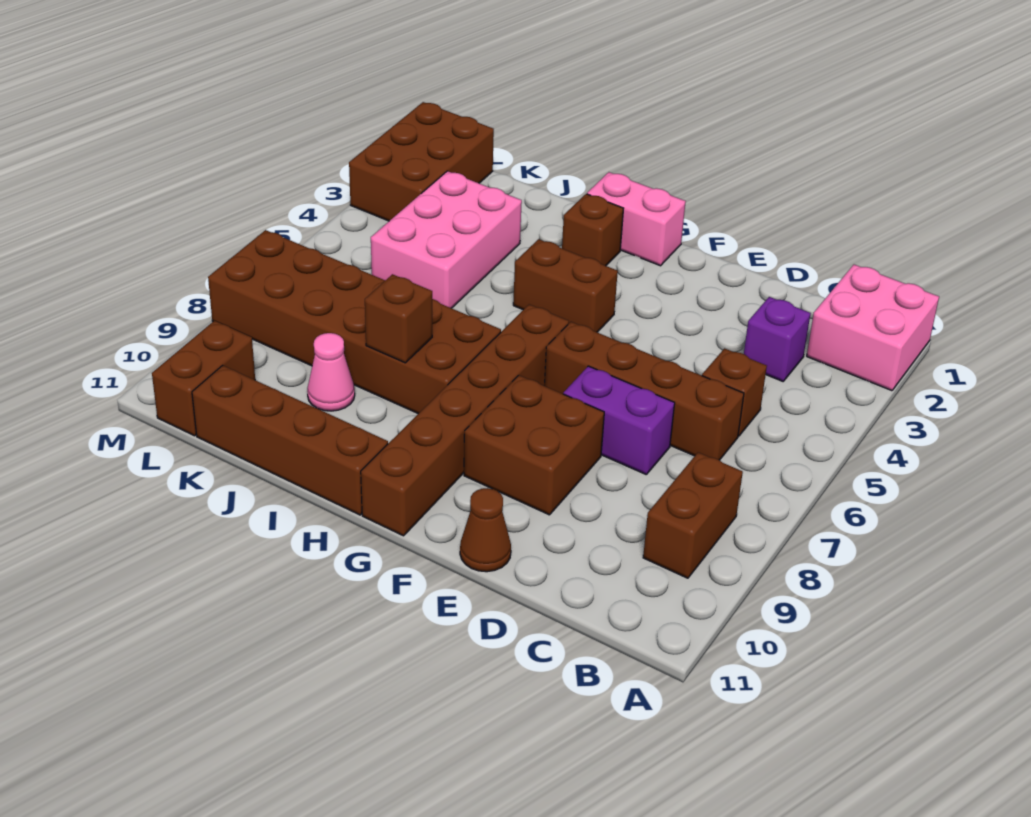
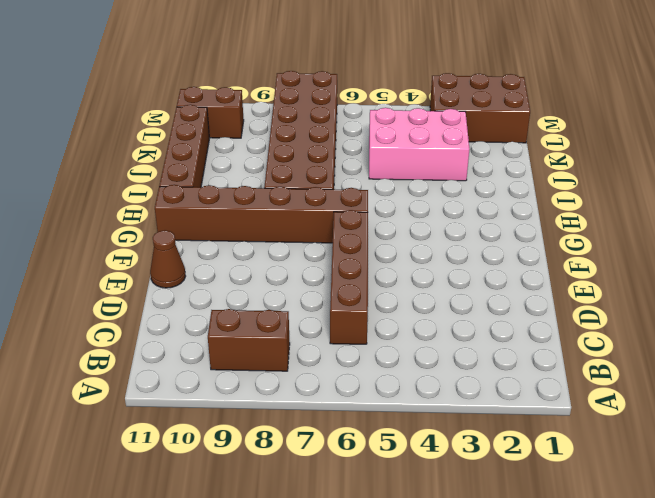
none -> pink brick A1:B2 level 1
none -> purple brick C3 level 1
none -> brown brick C5 level 1

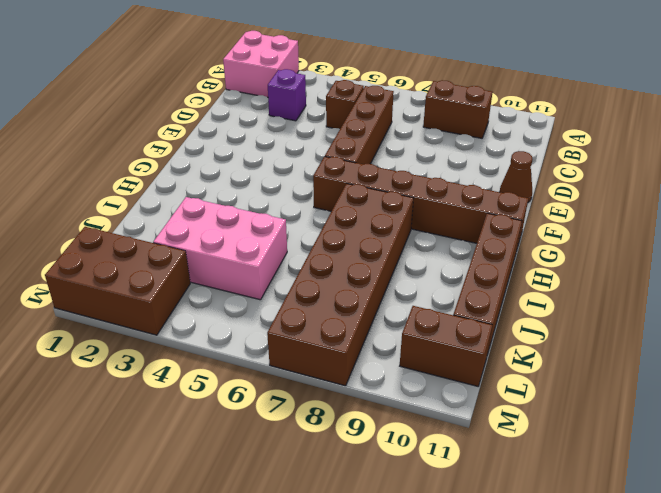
none -> purple brick D7:E7 level 1
none -> brown brick E8:F9 level 1
none -> pink brick G1:H1 level 1

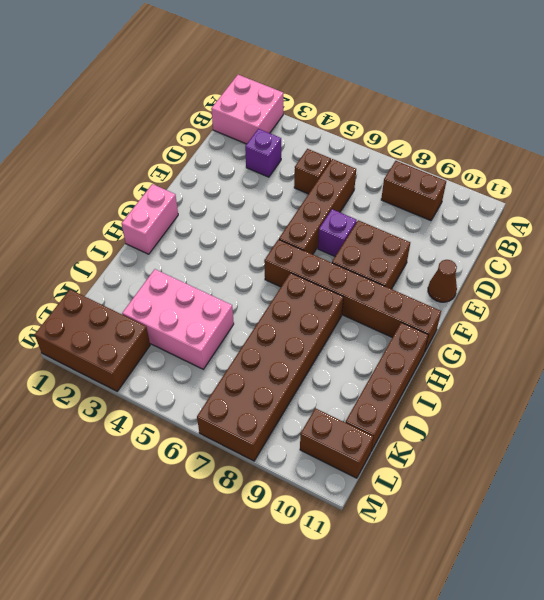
purple brick E7 level 1 -> purple brick D7:E7 level 1
none -> brown brick G4:H4 level 1
none -> brown brick H2 level 1
none -> pink cone J9 level 1

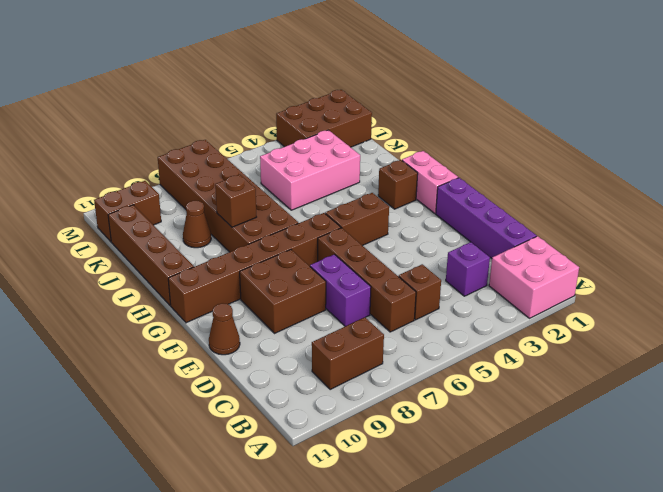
purple brick C1:F1 level 1 -> none
brown brick G4:G5 level 1 -> brown brick G4:H4 level 1
brown cone J9 level 1 -> pink cone J9 level 1

